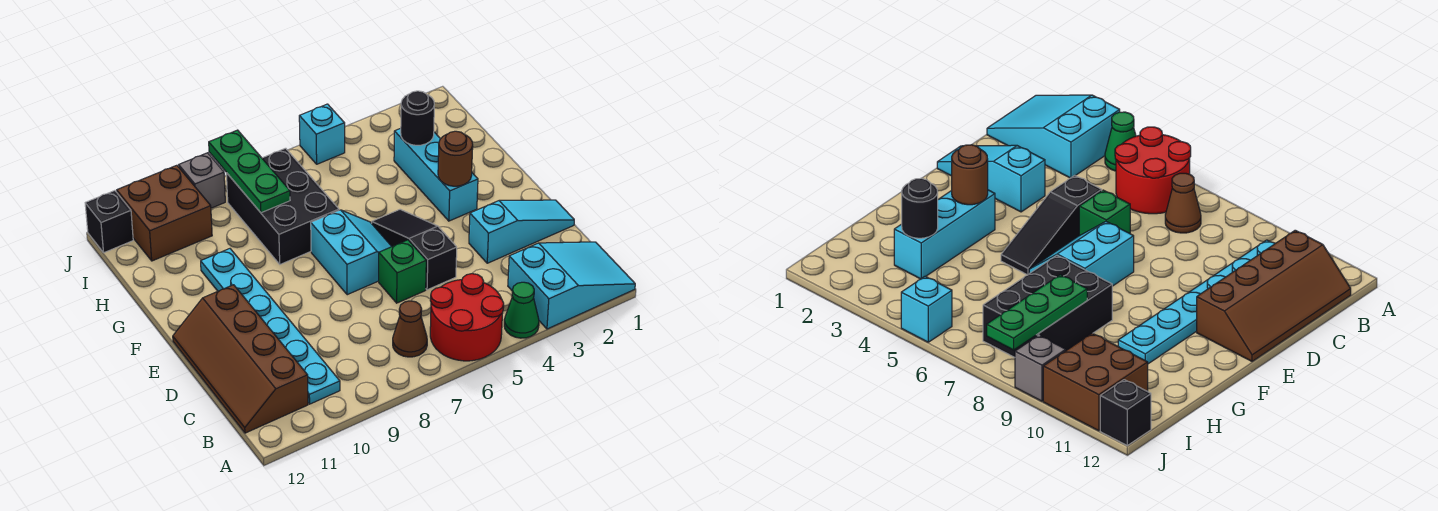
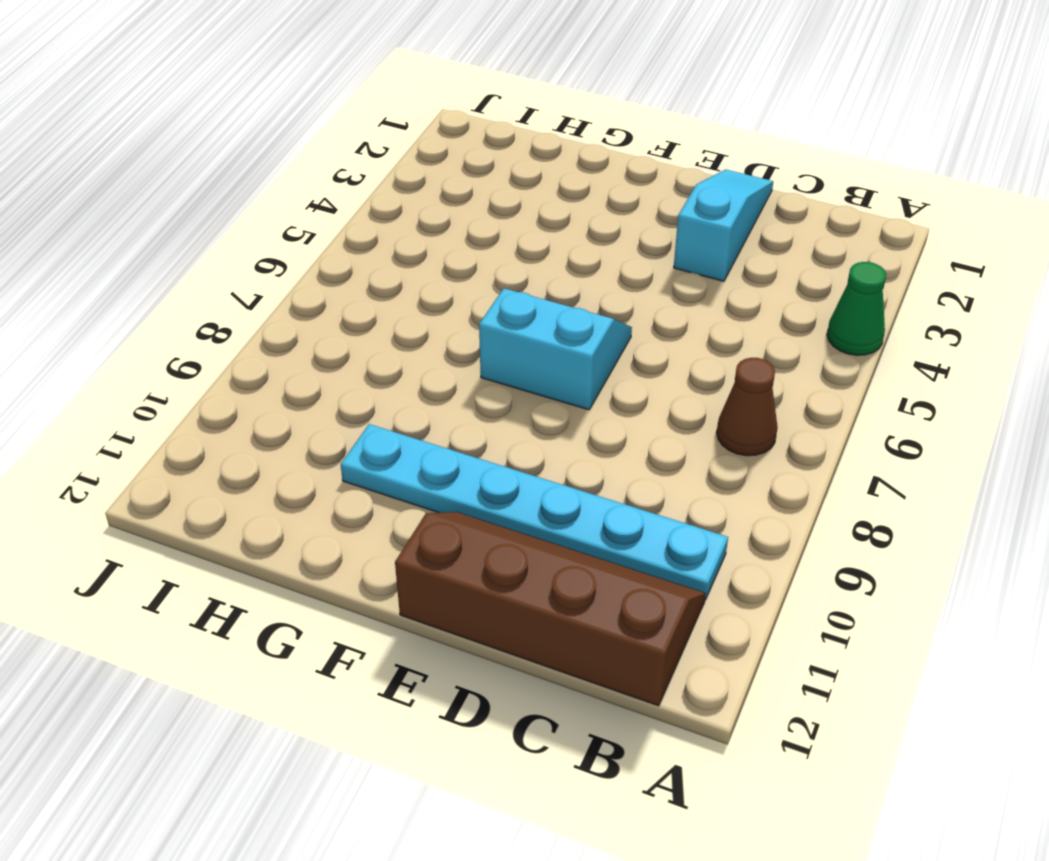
brown slope B11:E12 level 1 top 12 -> brown slope B11:E12 level 1 top 11
none -> cyan slope A1:B3 level 1 top 3
none -> red round brick A5:B6 level 1
none -> black slope D5:F5 level 1 top D

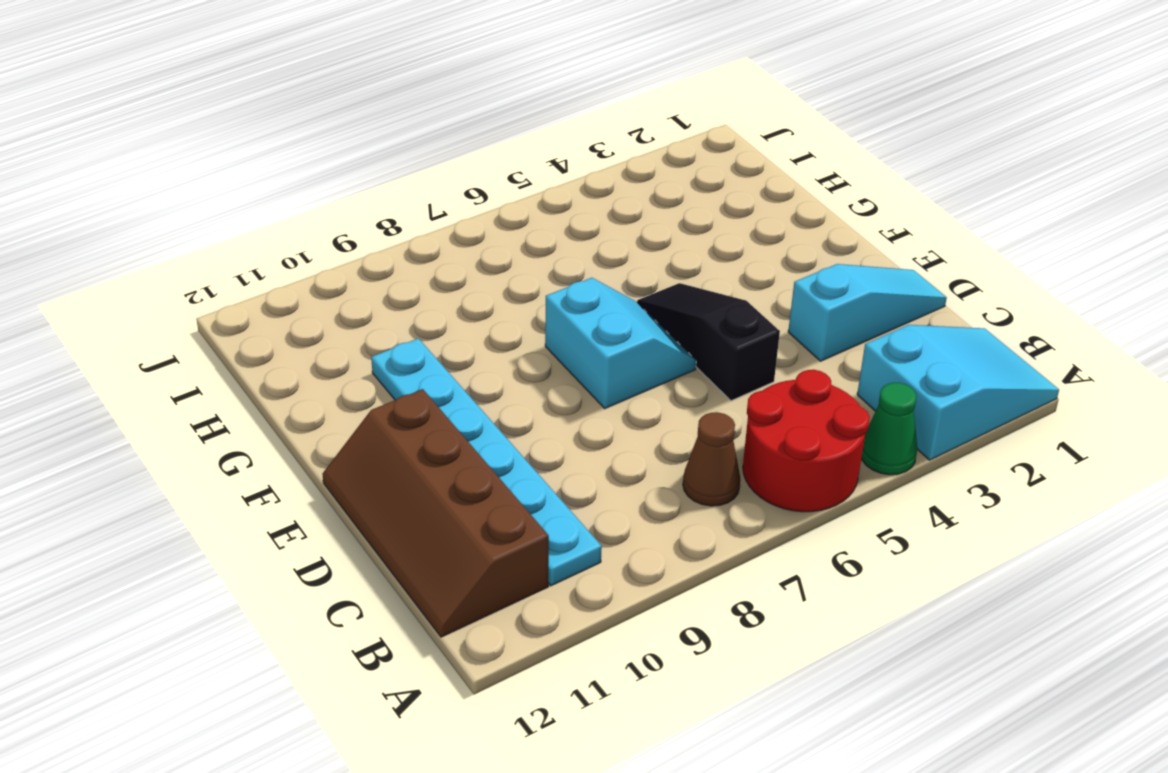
none -> green brick D6 level 1
none -> cyan brick F3:H3 level 1
none -> black brick G7:I8 level 1

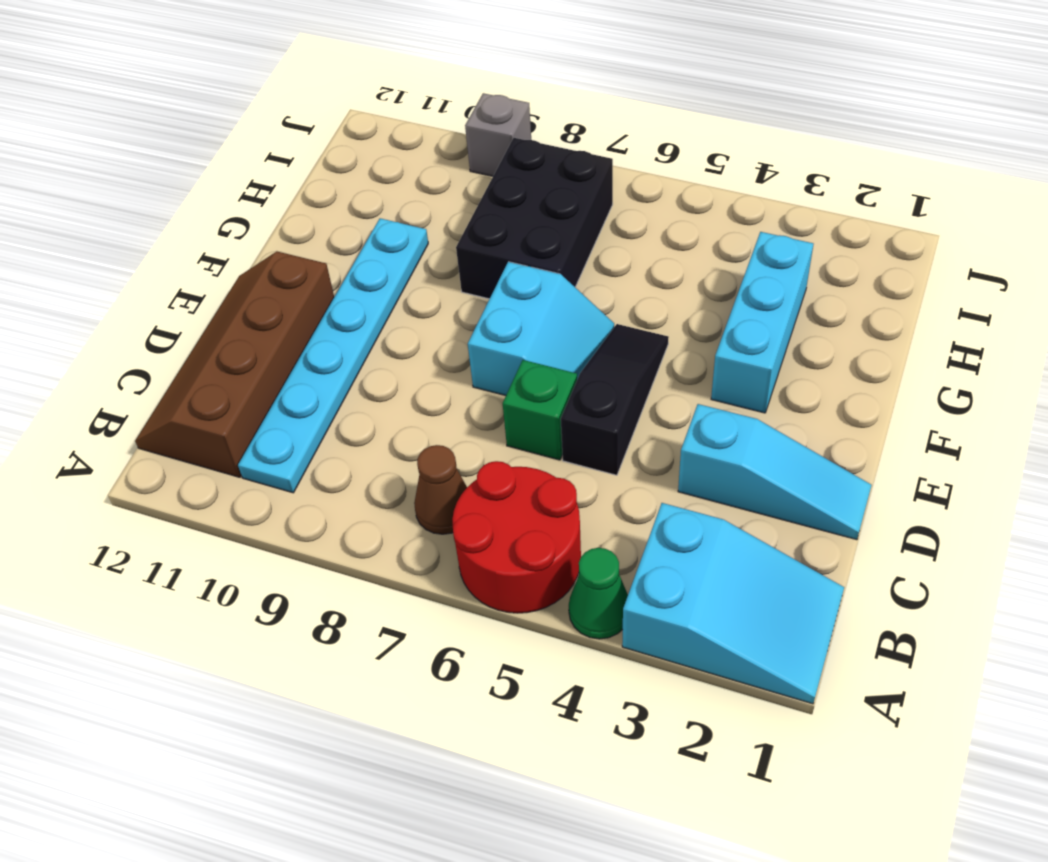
none -> brown brick I10:J11 level 1
none -> cyan brick J5 level 1
none -> black brick J12 level 1

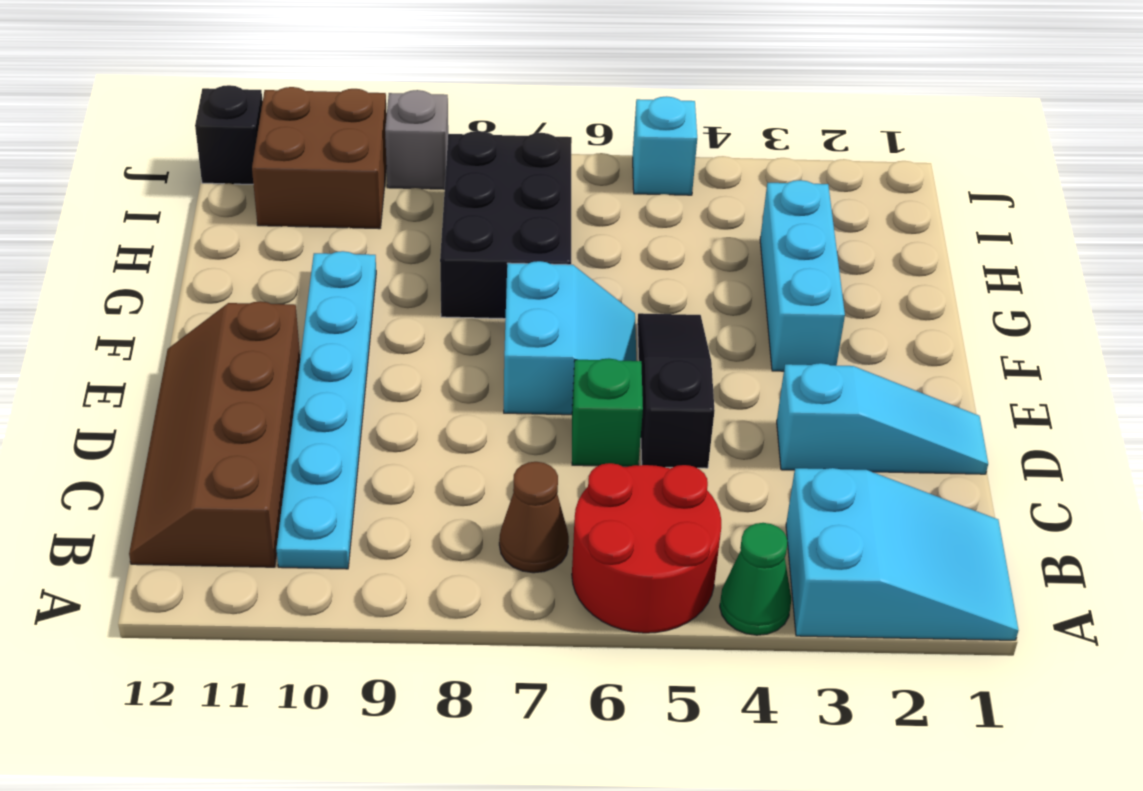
none -> brown round brick F3 level 2
none -> black round brick H3 level 2
none -> green plate H8:J8 level 2

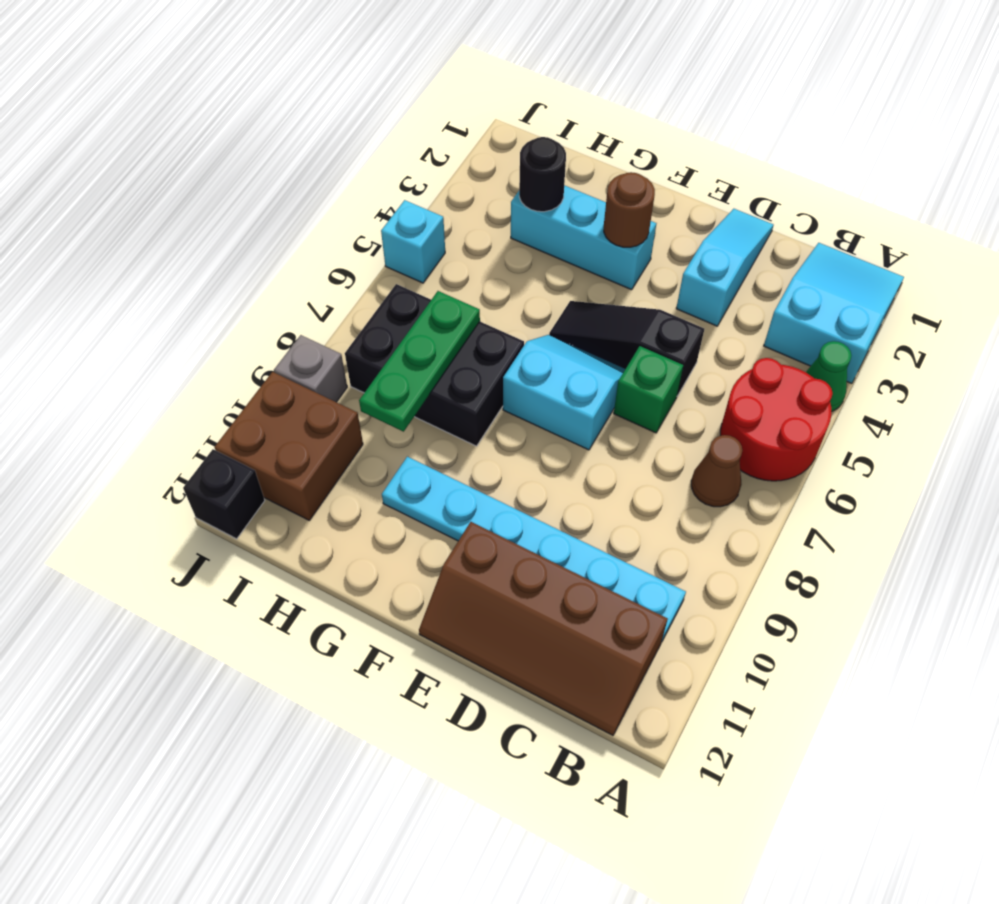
green plate H7:H9 level 2 -> green plate H8:J8 level 2

